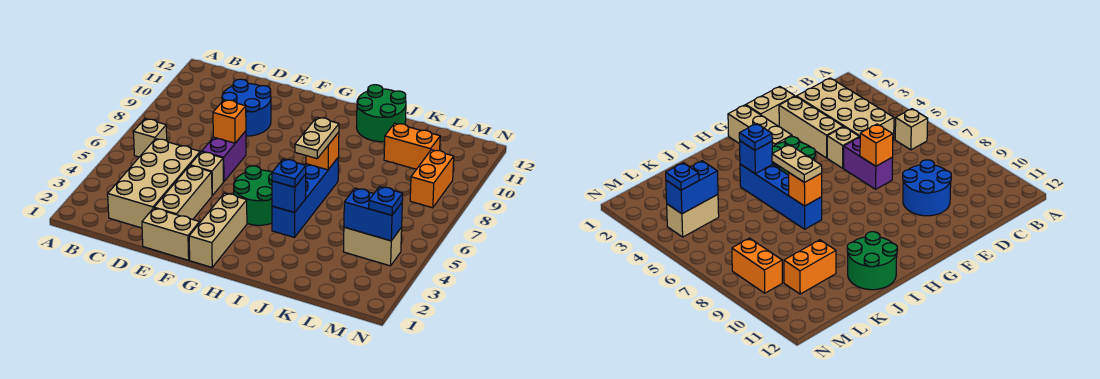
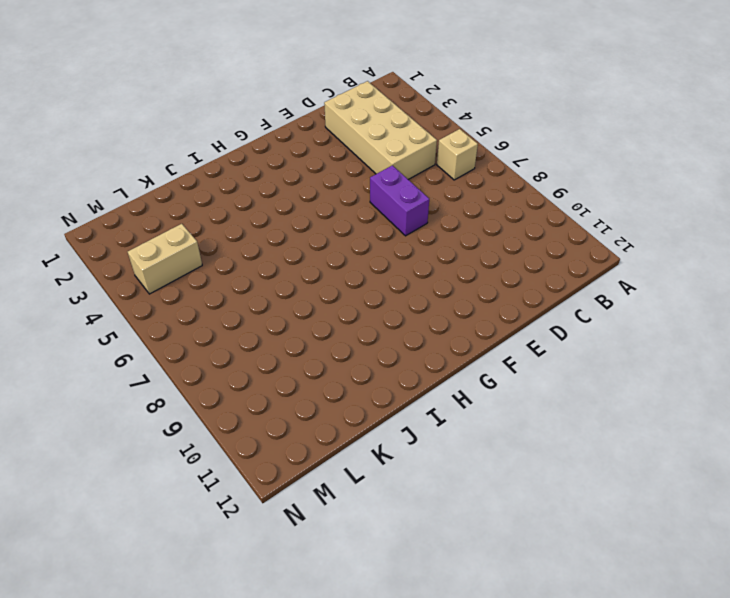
none -> blue round brick D9:E10 level 1
none -> tan brick E1:F1 level 1
none -> tan brick E2:E4 level 1

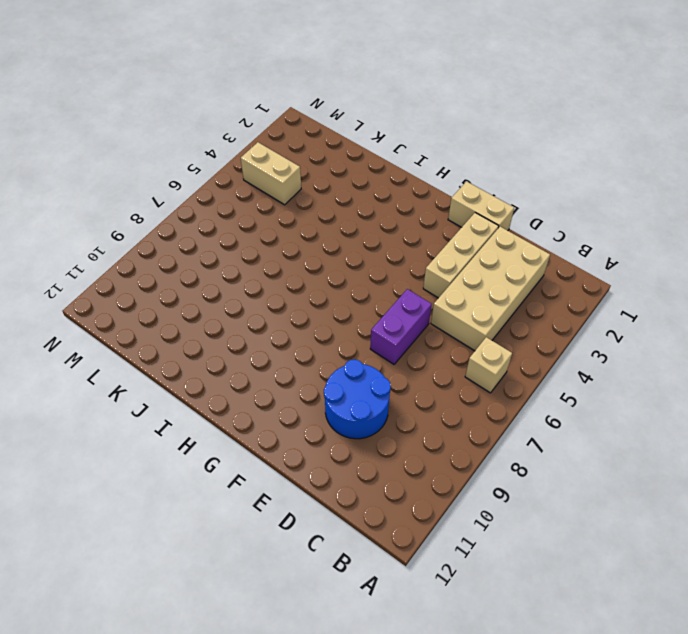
none -> tan brick E5 level 1
none -> tan brick G1:G3 level 1
none -> green round brick G4:H5 level 1

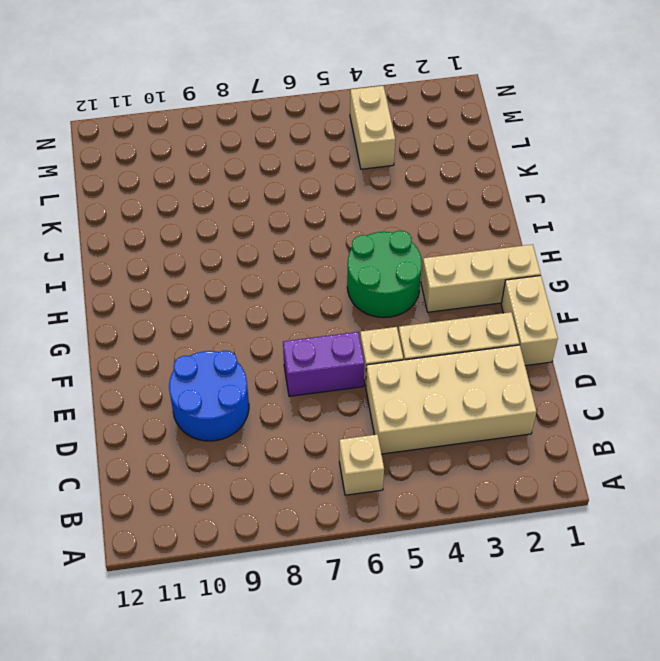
none -> blue brick I4:I7 level 1
none -> green round brick I11:J12 level 1
none -> orange brick K10:L10 level 1

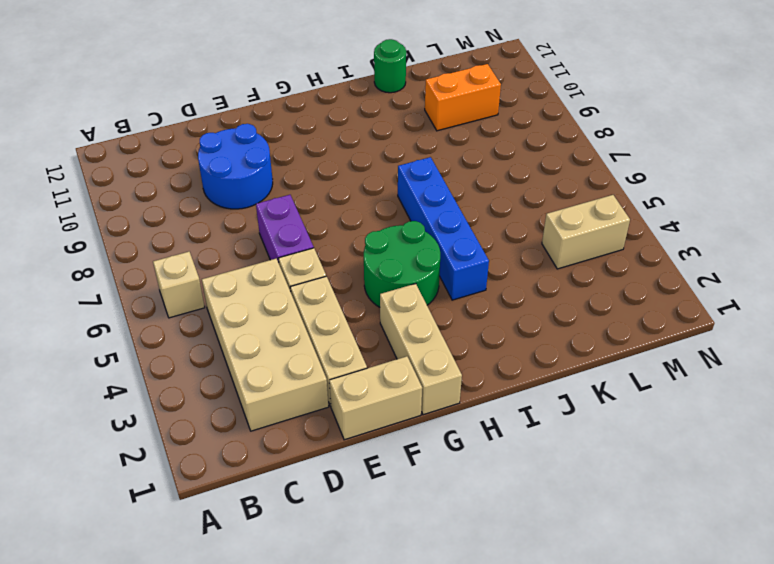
green round brick J12 level 1 -> green round brick I11:J12 level 1
none -> orange brick M8:M9 level 1
none -> orange brick E7 level 2
none -> blue brick I4 level 2

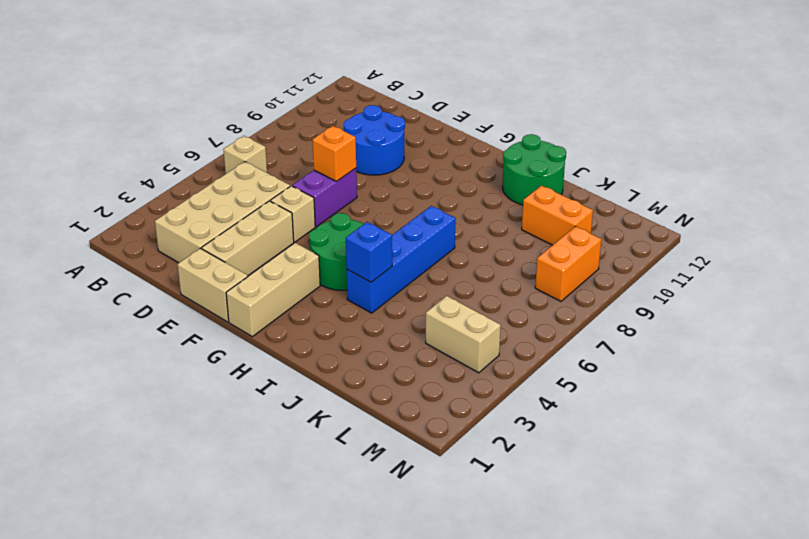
none -> orange brick I7 level 2
none -> blue brick L4:M4 level 2
none -> blue plate I4 level 3

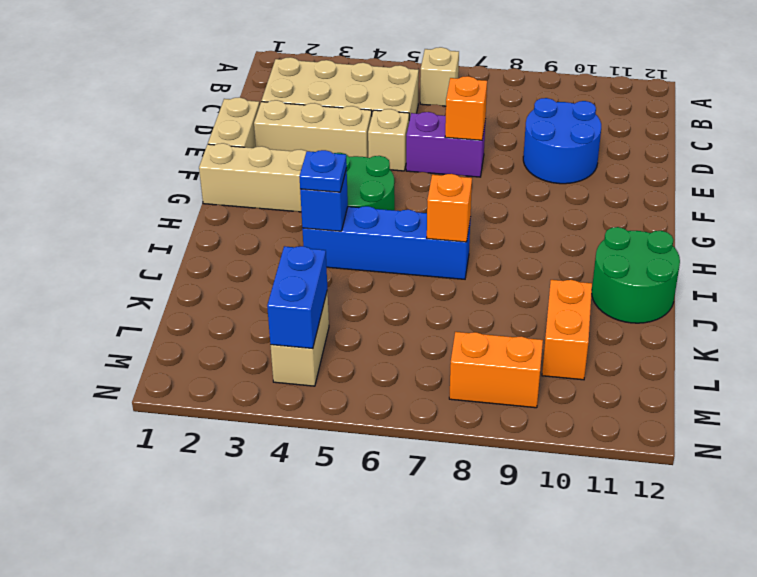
none -> tan plate I6:I7 level 3
none -> blue plate M4 level 3

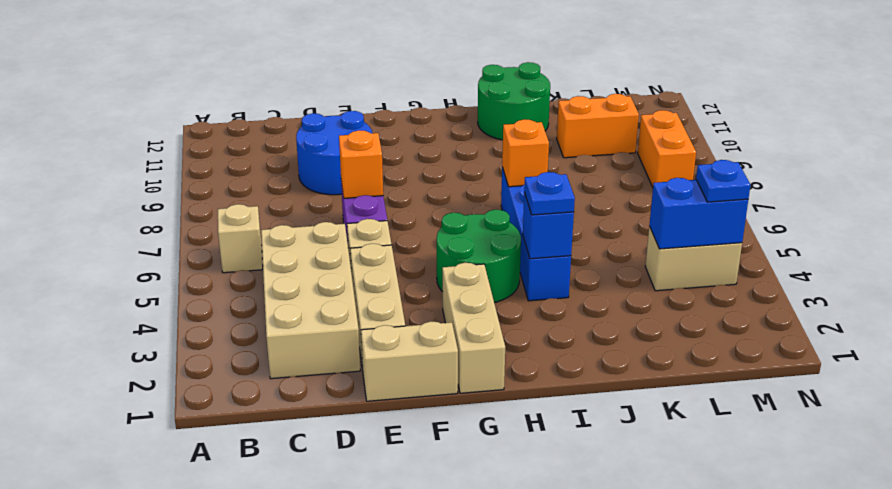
none -> tan plate I6:I7 level 3

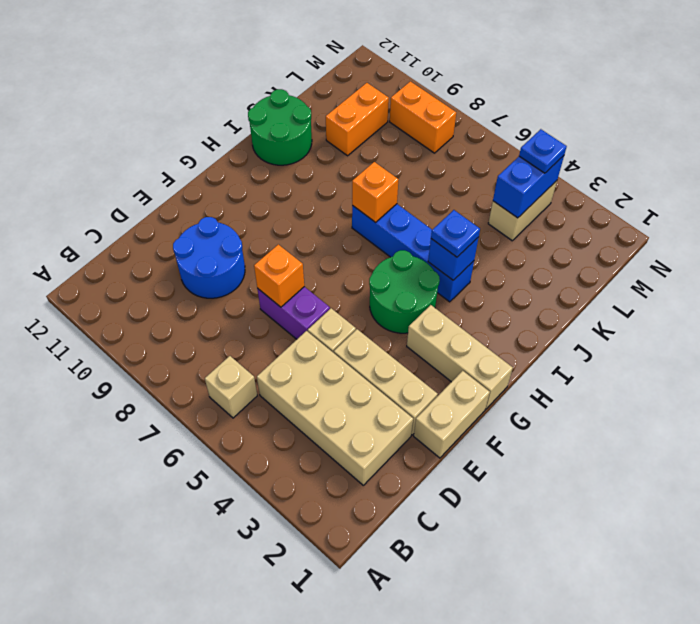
none -> tan plate I6:I7 level 3

